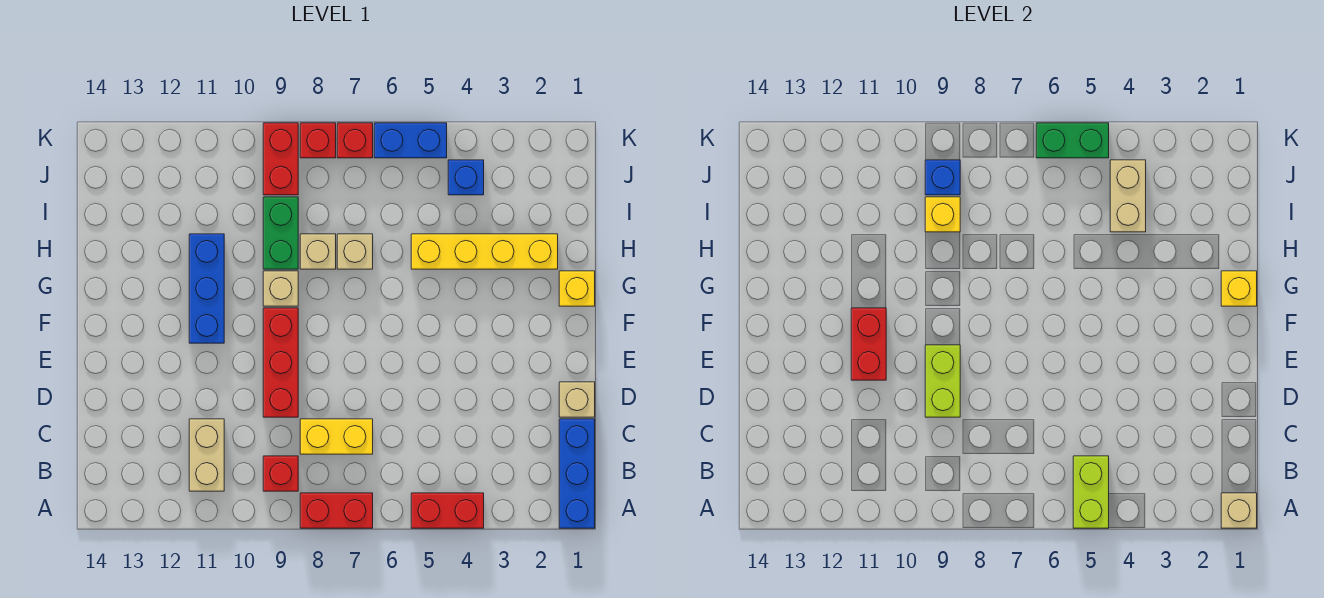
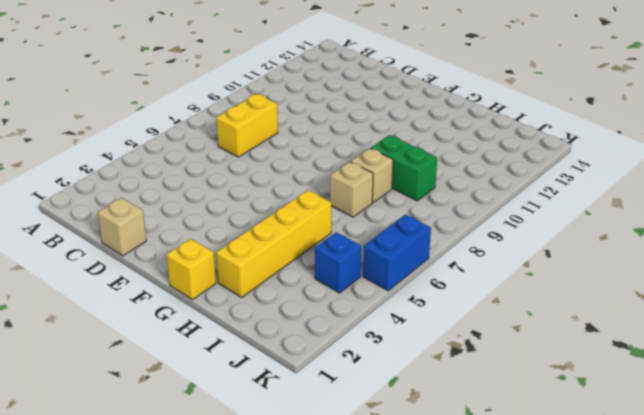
none -> blue brick A1:C1 level 1
none -> red brick A4:A5 level 1
none -> red brick A7:A8 level 1

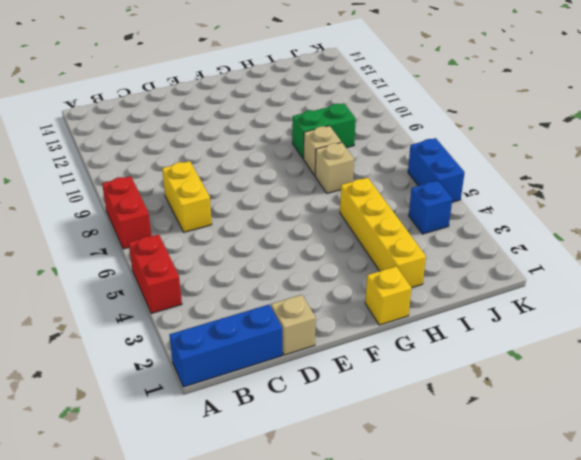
none -> red brick B9 level 1
none -> tan brick B11:C11 level 1
none -> red brick D9:F9 level 1

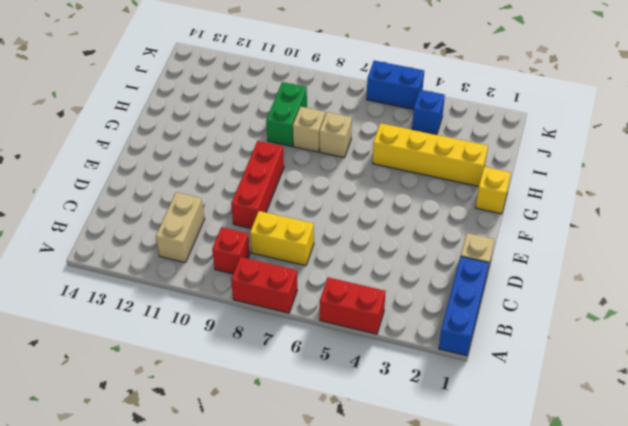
none -> blue brick F11:H11 level 1
none -> tan brick G9 level 1
none -> red brick J9:K9 level 1

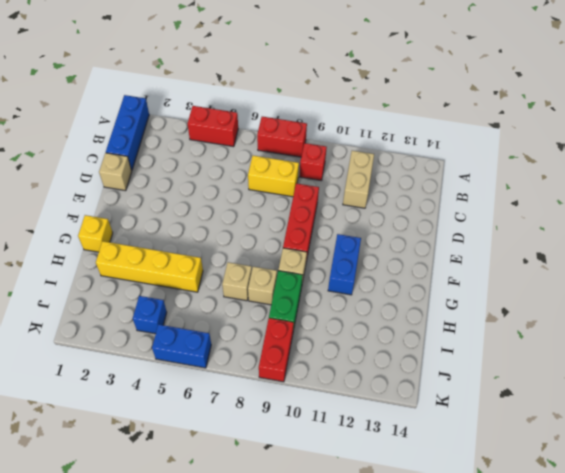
blue brick F11:G11 level 1 -> blue brick F11:H11 level 1
none -> red brick K7 level 1
none -> red brick K8 level 1
none -> tan brick A1 level 2

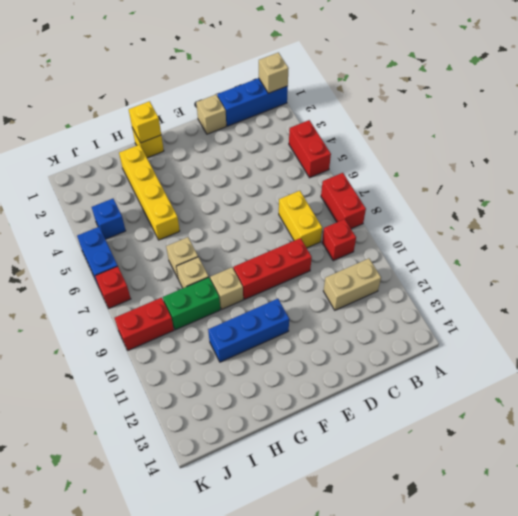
none -> red brick K8 level 1
none -> lime brick A5:B5 level 2
none -> lime brick D9:E9 level 2

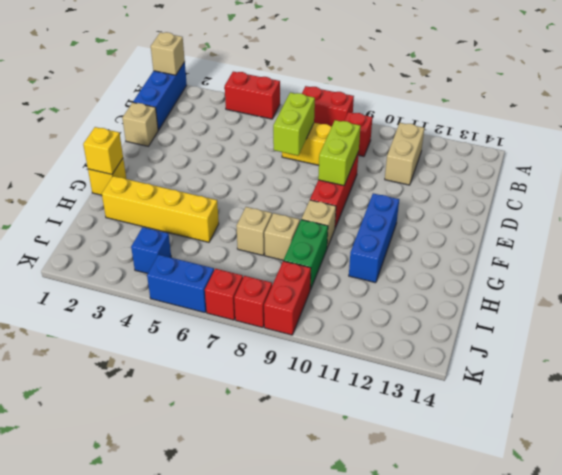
lime brick C7:D7 level 2 -> lime brick A5:B5 level 2
none -> red brick E11:F11 level 2
none -> tan brick I4:J4 level 2
none -> yellow brick I9 level 2

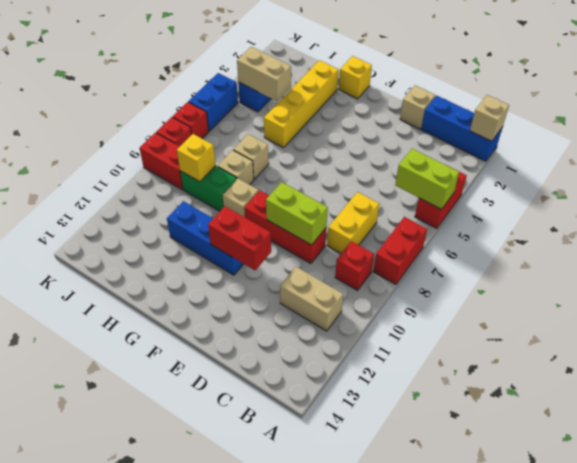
none -> yellow brick G1 level 2
none -> blue brick J9 level 2
none -> green brick K5:K6 level 2

